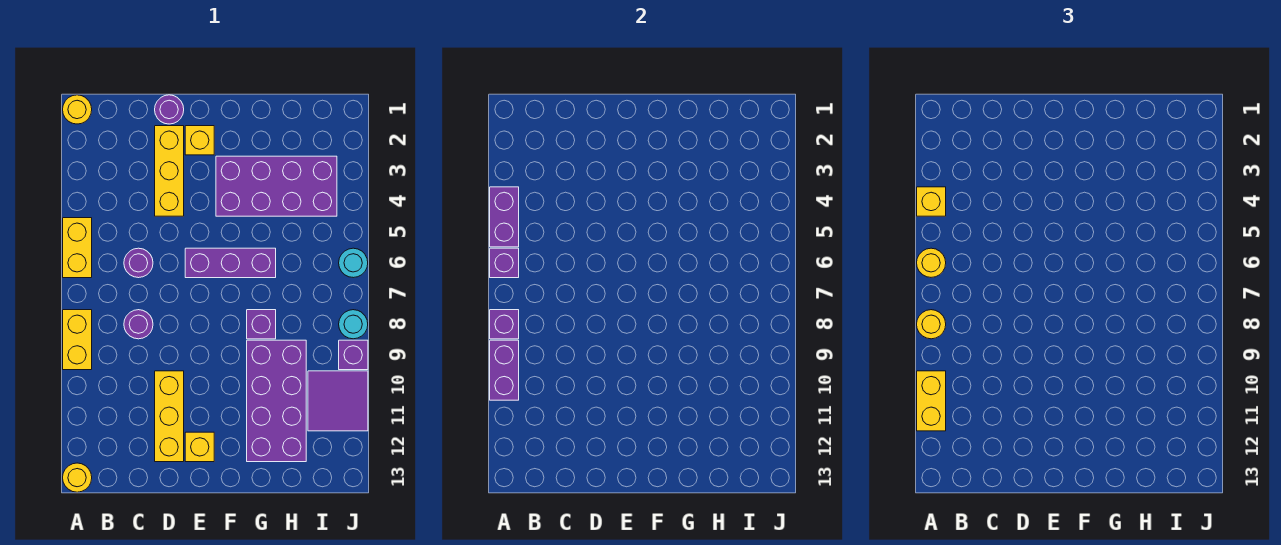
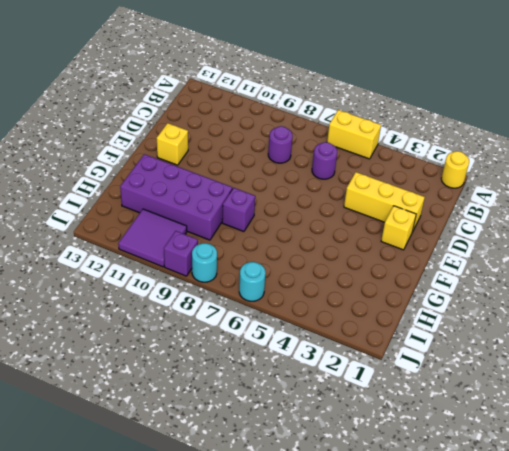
none -> yellow brick A8:A9 level 1
none -> yellow round brick A13 level 1
none -> purple round brick D1 level 1

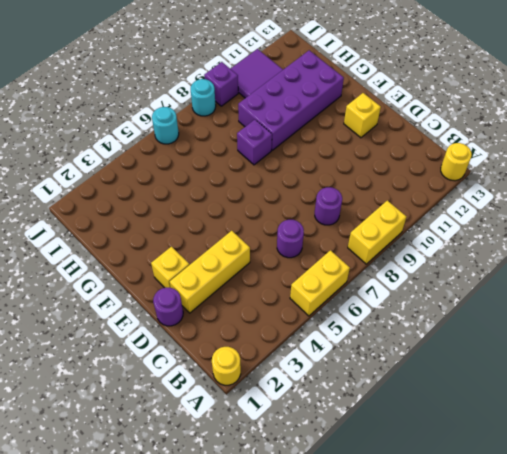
none -> yellow brick D10:D12 level 1
none -> purple brick E6:G6 level 1
none -> purple brick F3:I4 level 1

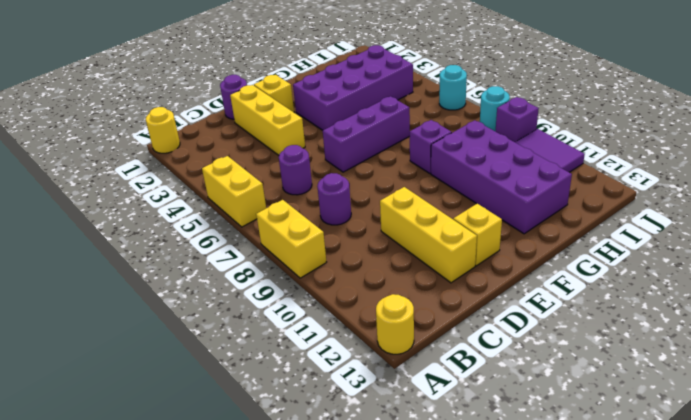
none -> purple brick A4:A5 level 2
none -> purple brick A6 level 2
none -> purple brick A8 level 2

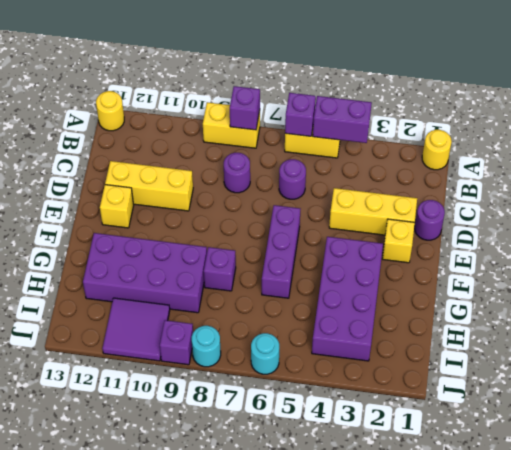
none -> purple brick A9:A10 level 2
none -> yellow brick A4 level 3
none -> yellow round brick A6 level 3

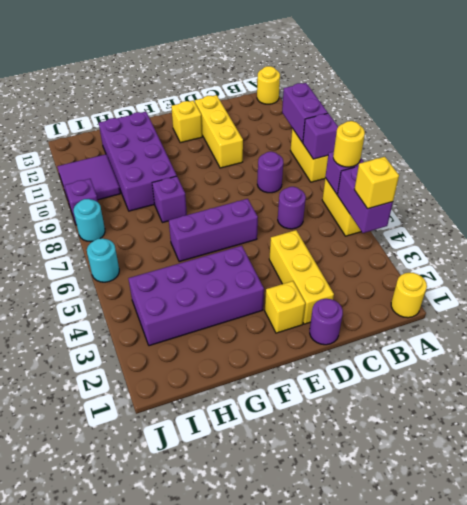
none -> yellow round brick A8 level 3
none -> yellow brick A10:A11 level 3

